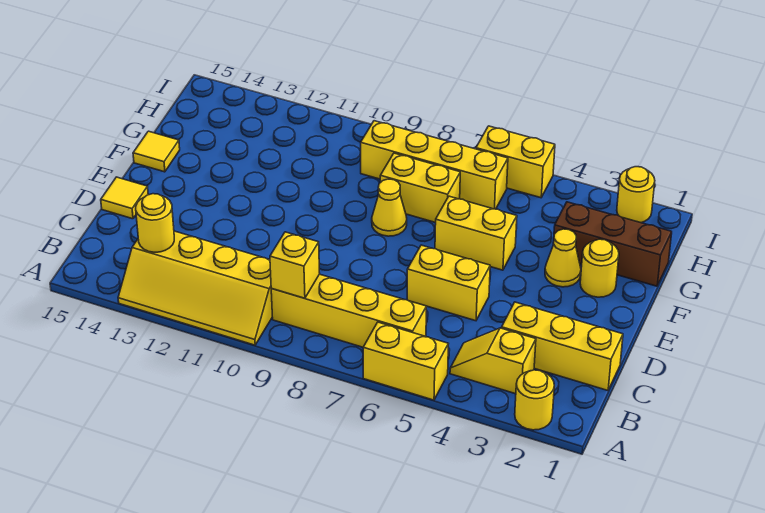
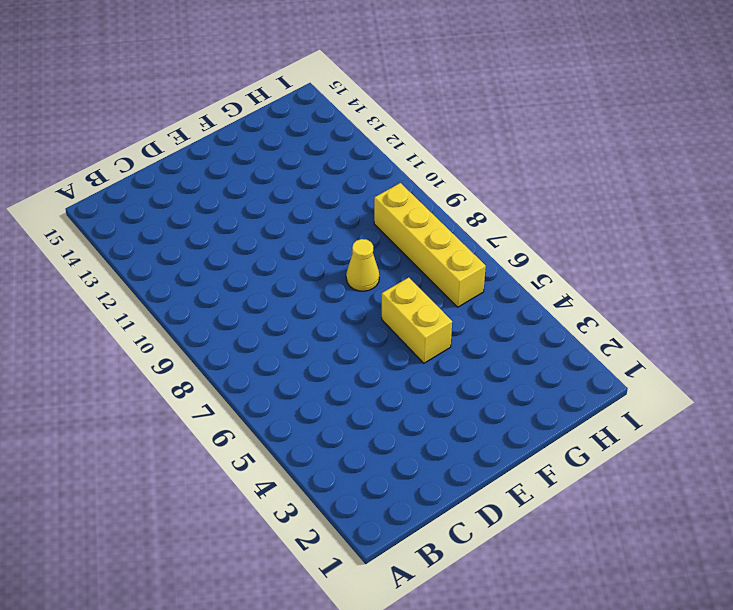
none -> yellow round brick A2 level 1
none -> yellow brick A5:A6 level 1
none -> yellow slope A10:B13 level 1 top B

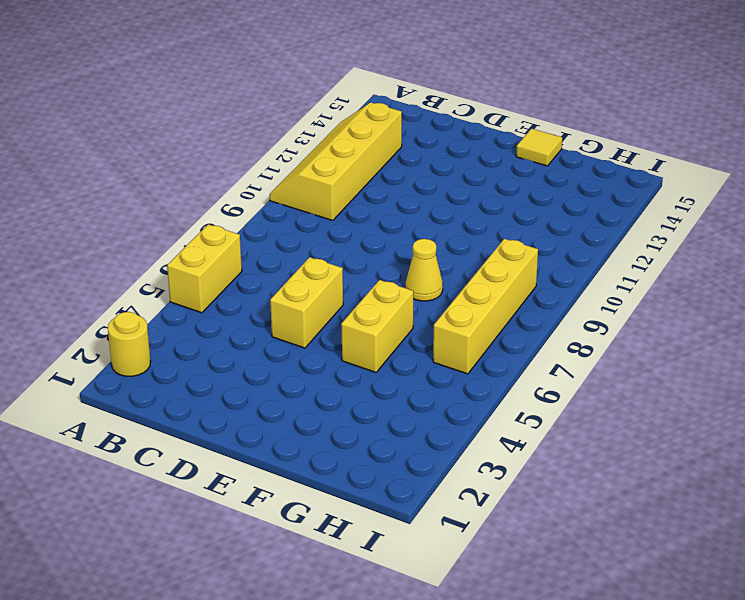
none -> yellow slope B3:B4 level 1 top 3
none -> yellow brick B6:B9 level 1
none -> yellow brick C1:C3 level 1

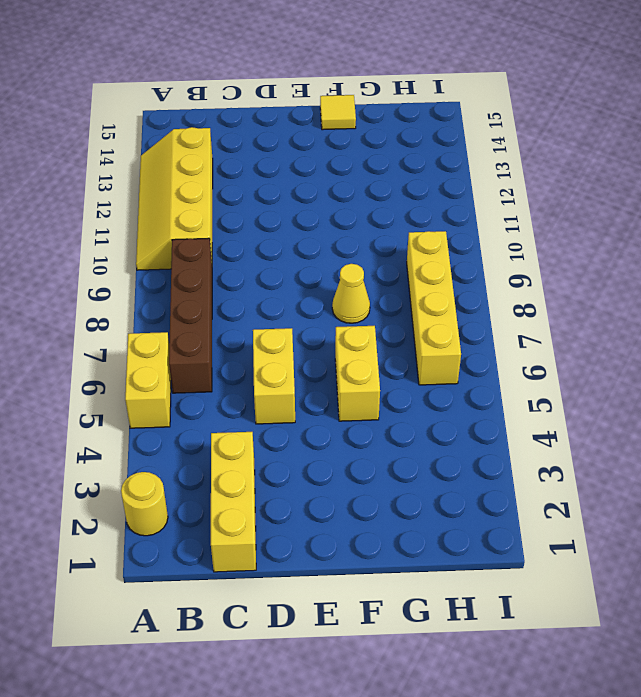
brown brick B6:B9 level 1 -> yellow brick B6:B9 level 1
none -> yellow slope B3:B4 level 1 top 3
none -> yellow tile D15 level 1
none -> yellow round brick F2 level 1

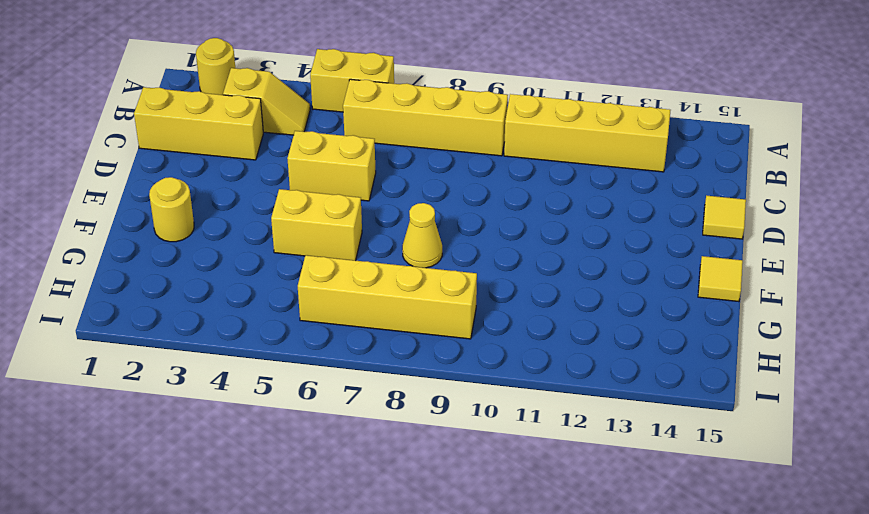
none -> yellow cone F3 level 1
none -> brown brick G1:G3 level 1
none -> yellow brick G7:G8 level 1

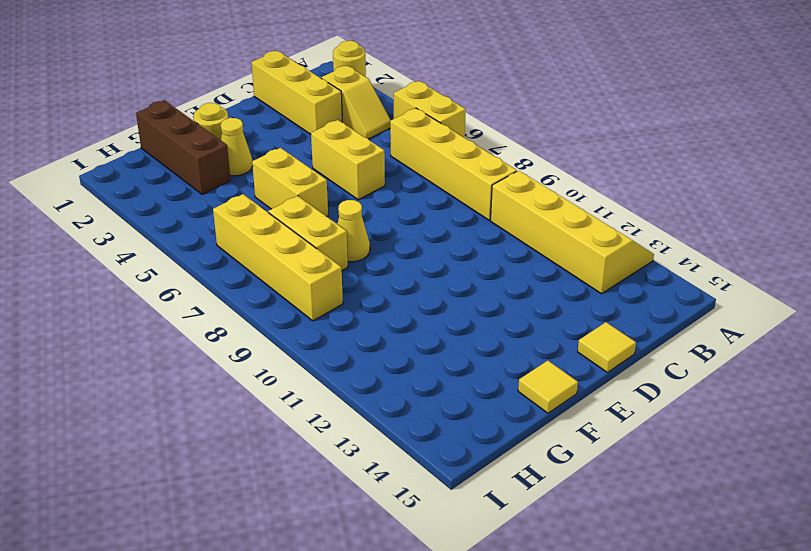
none -> yellow round brick I2 level 1
none -> yellow brick I5:I6 level 1
none -> yellow brick B9 level 2

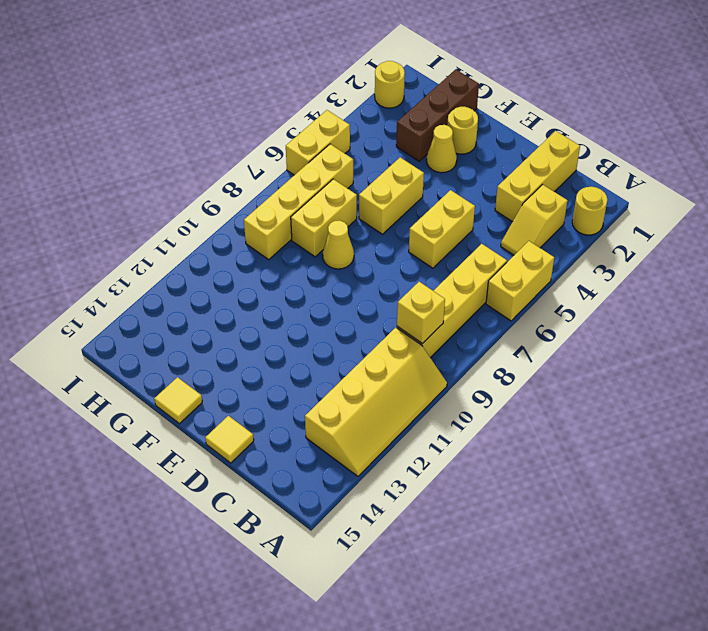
none -> yellow round brick B13 level 2

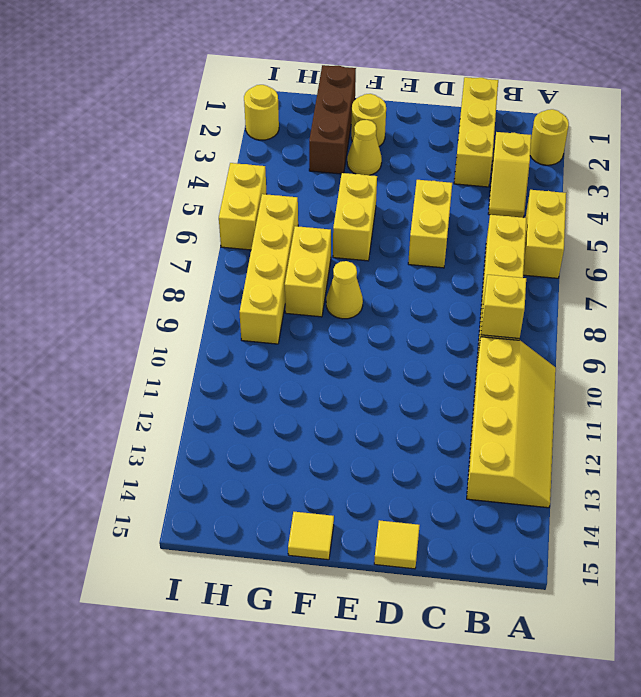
none -> yellow round brick B13 level 2

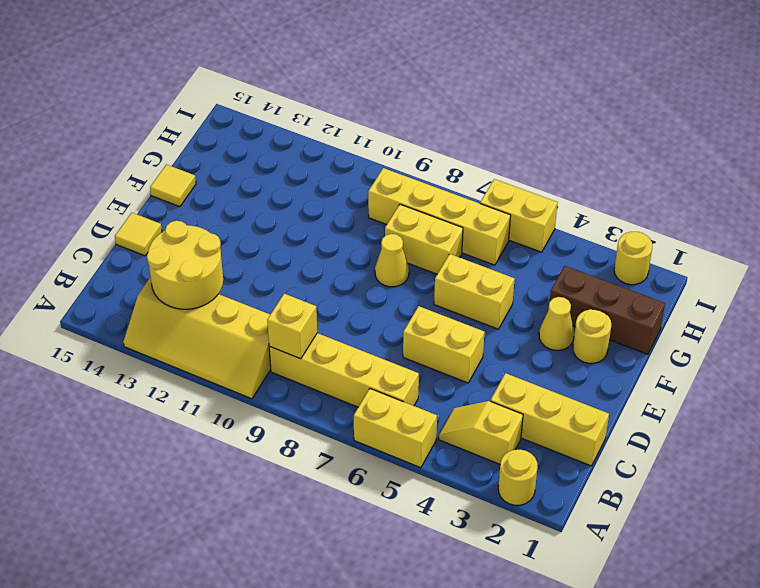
yellow round brick B12:C13 level 2 -> yellow round brick B13 level 2

